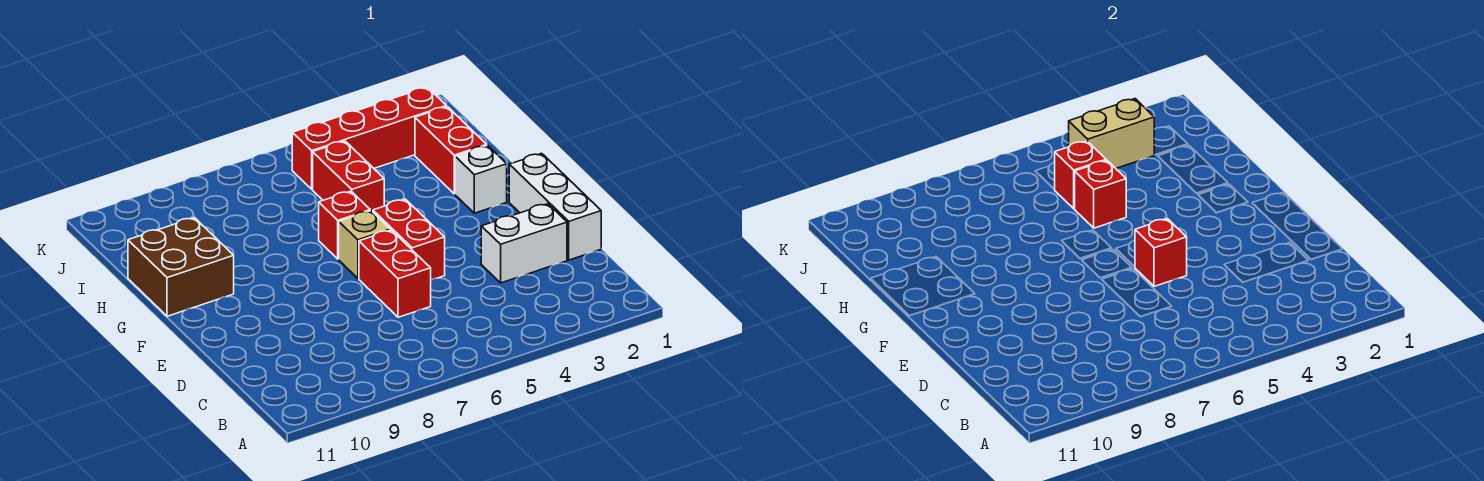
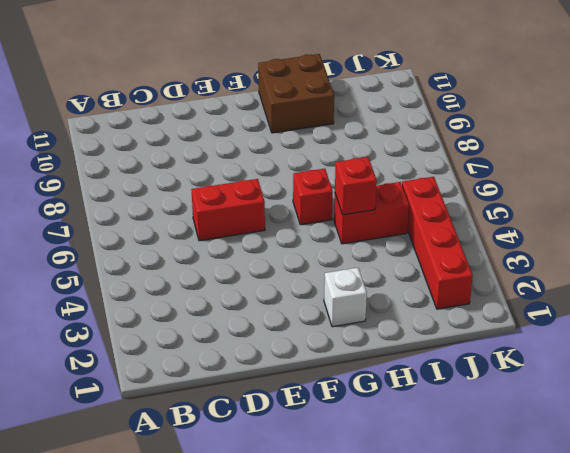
none -> white brick D1:F1 level 1
none -> white brick D2:D3 level 1
none -> red brick E5:F5 level 1

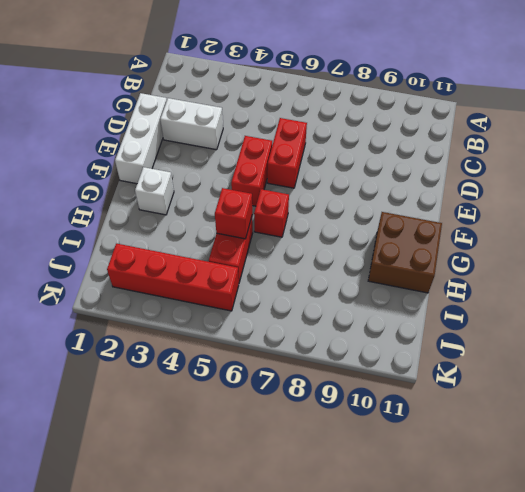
none -> tan brick F6 level 1
none -> red brick H2:I2 level 1
none -> red brick E5 level 2

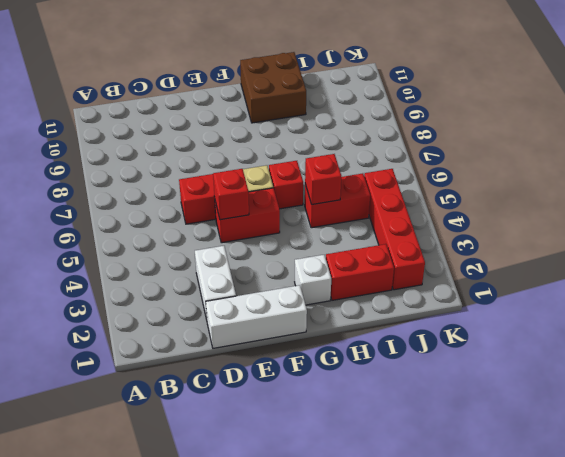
none -> red brick I5 level 2
none -> tan brick J3:J4 level 2

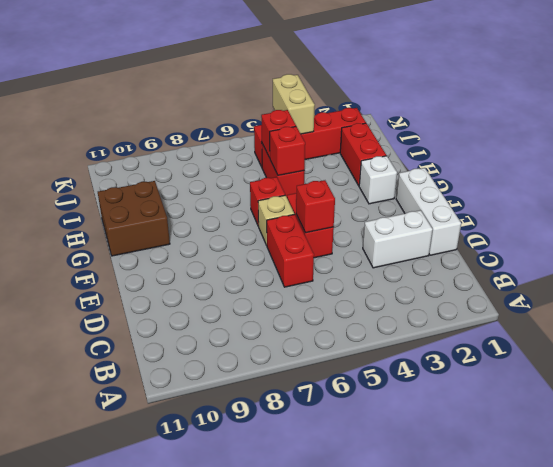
tan brick J4:K4 level 2 -> tan brick J3:J4 level 2

